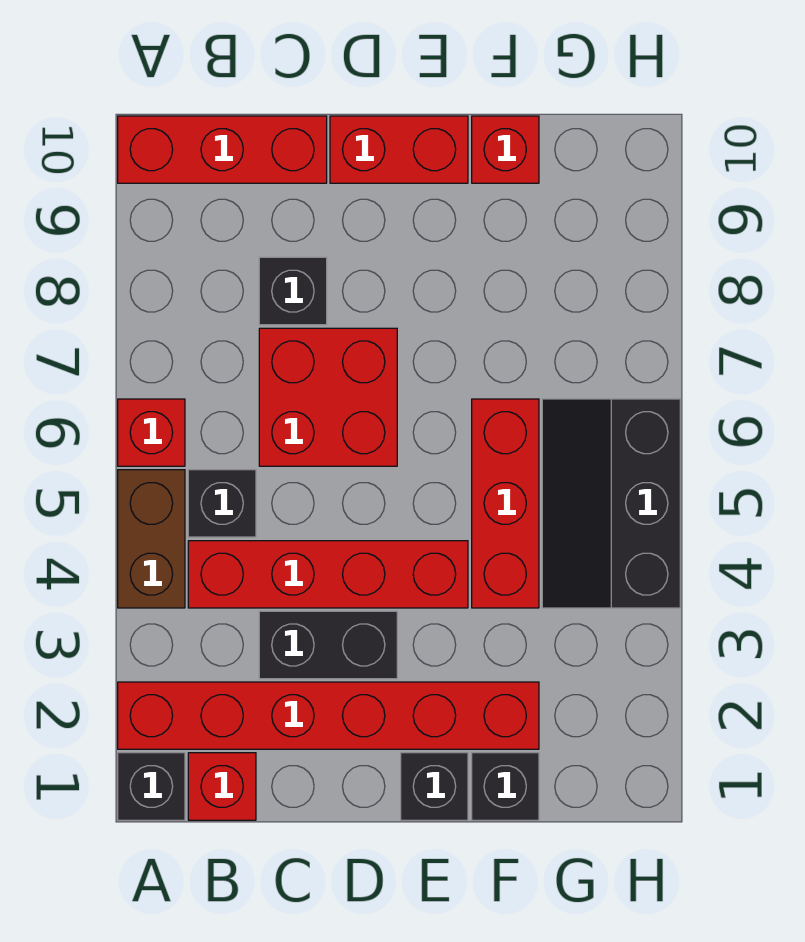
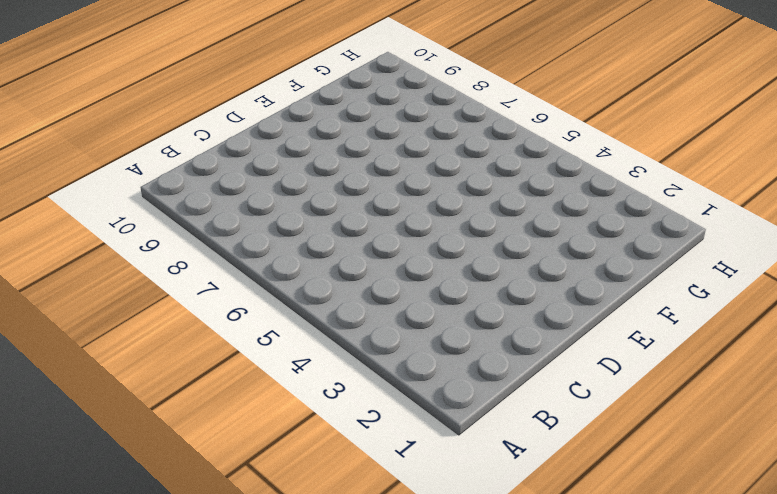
none -> black brick A1 level 1
none -> red brick A2:F2 level 1
none -> brown brick A4:A5 level 1

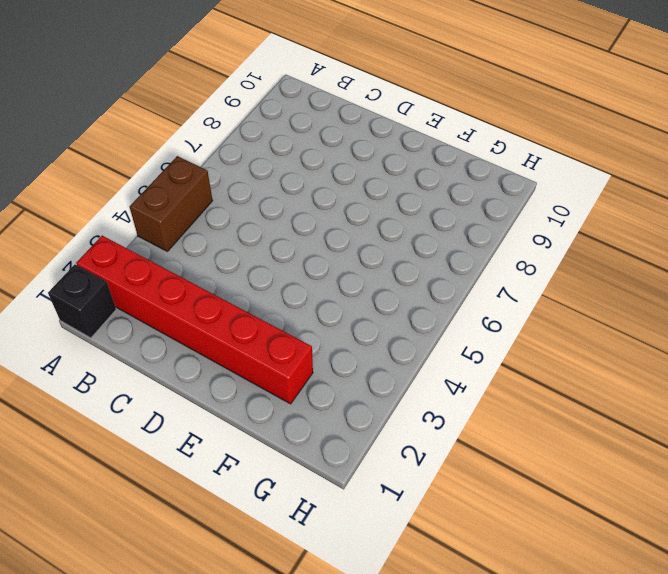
none -> red brick A6 level 1
none -> red brick A10:C10 level 1
none -> red brick B1 level 1

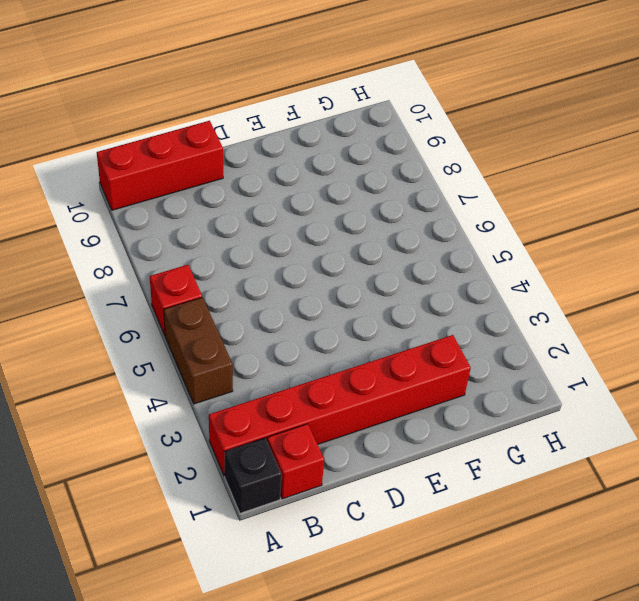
none -> red brick B4:E4 level 1
none -> black brick B5 level 1
none -> black brick C3:D3 level 1

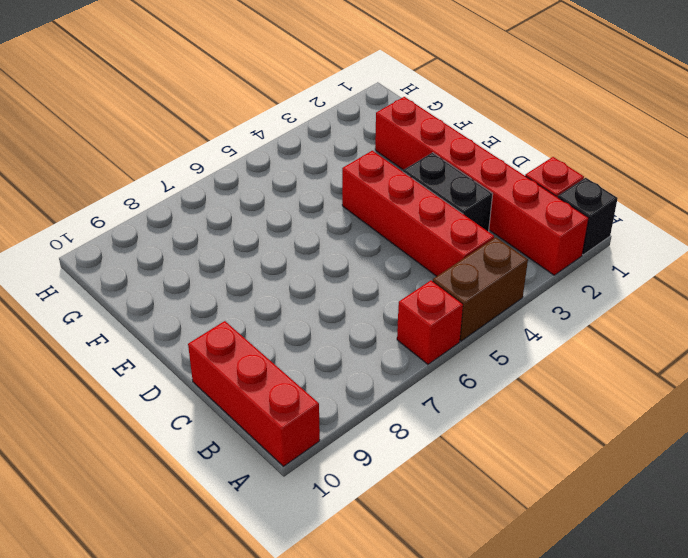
none -> black brick B5 level 1
none -> red brick C6:D7 level 1
none -> black brick C8 level 1

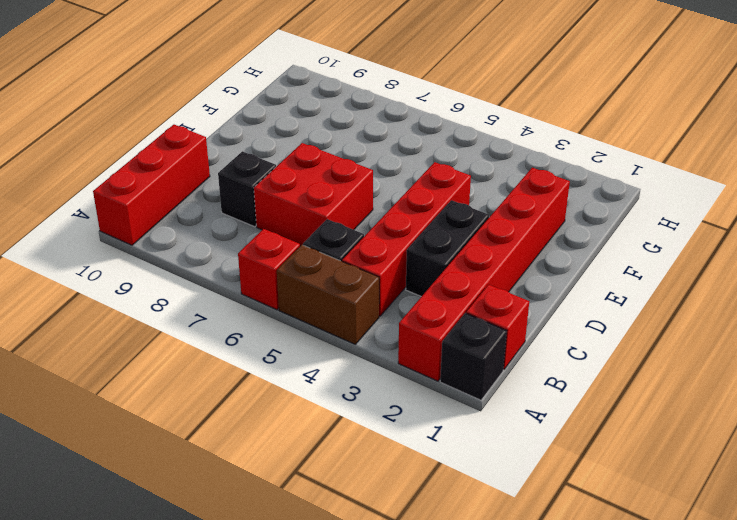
none -> red brick D10:E10 level 1
none -> black brick E1 level 1
none -> black brick F1 level 1

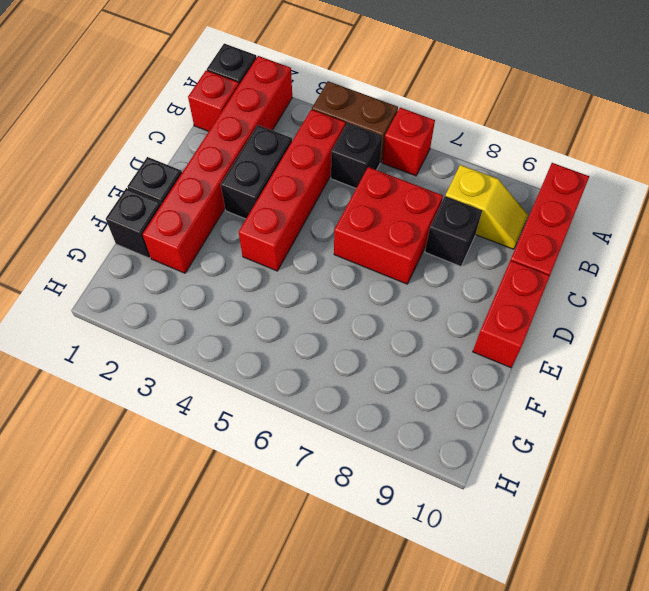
yellow slope B8:B9 level 1 top 8 -> none
none -> red brick F4:F6 level 1
none -> red brick F10 level 1
none -> black slope G4:H6 level 1 top H

